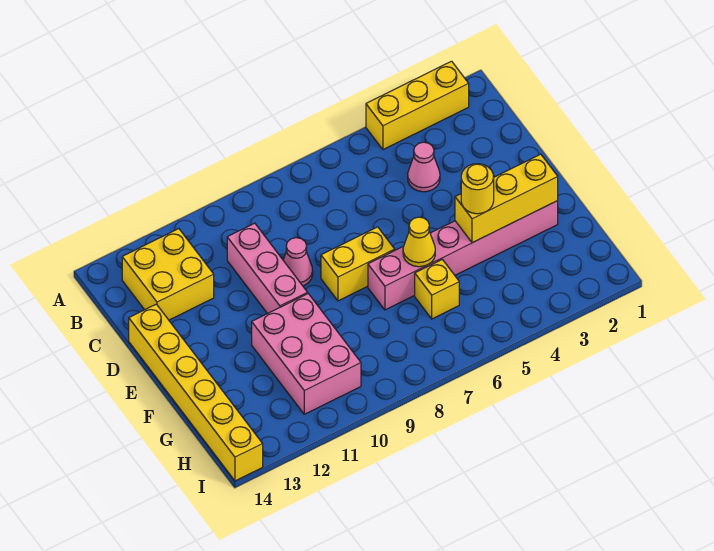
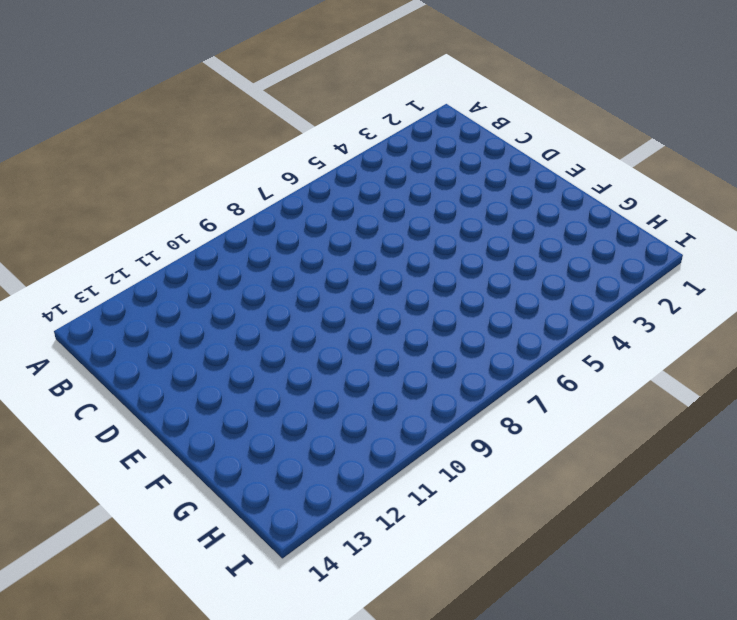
none -> yellow brick A2:A4 level 1
none -> yellow brick B12:C13 level 1
none -> pink cone C4 level 1

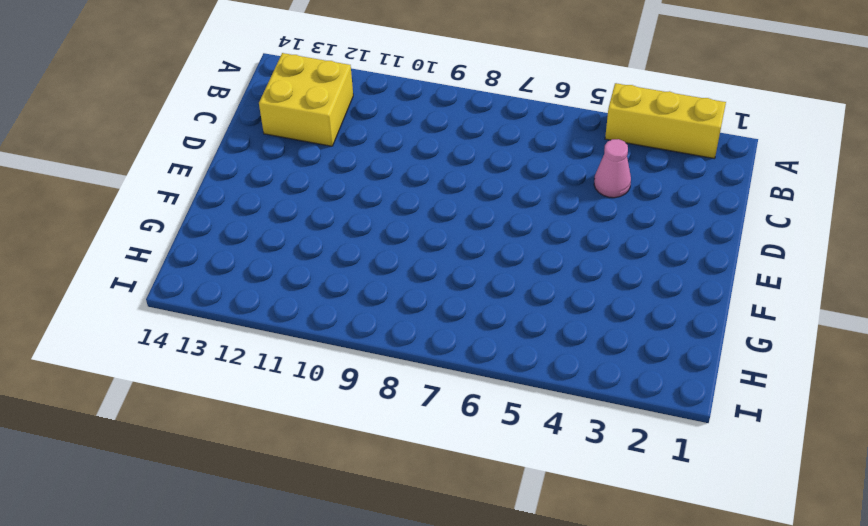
none -> pink brick C10:E10 level 1
none -> pink cone D9 level 1
none -> yellow brick D14:I14 level 1

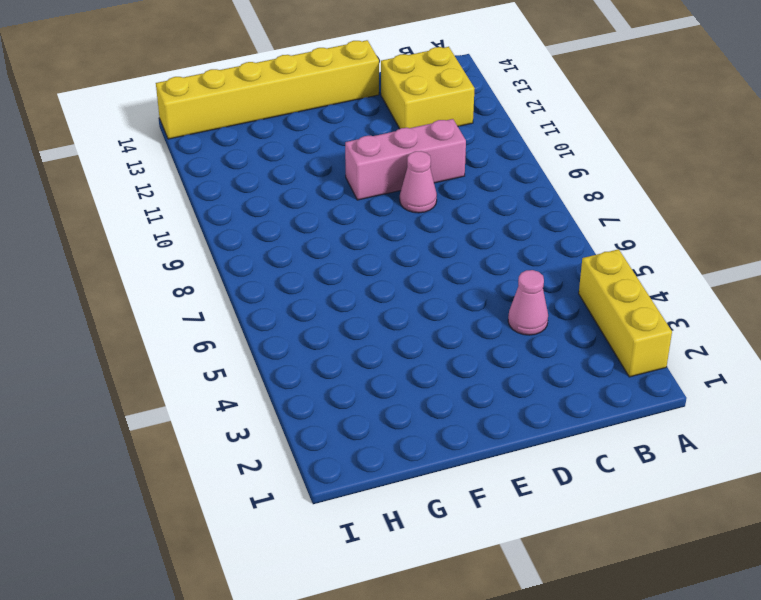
none -> yellow brick E7:E8 level 1
none -> pink brick F2:F7 level 1
none -> pink brick F10:H11 level 1

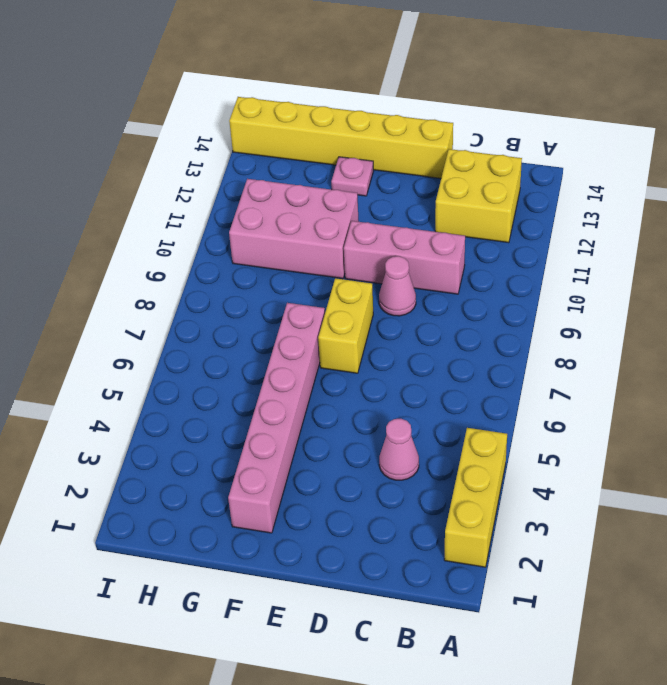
pink plate F13 level 1 -> none
none -> yellow brick G6 level 1
none -> yellow brick F2:F4 level 2
none -> yellow cone F6 level 2

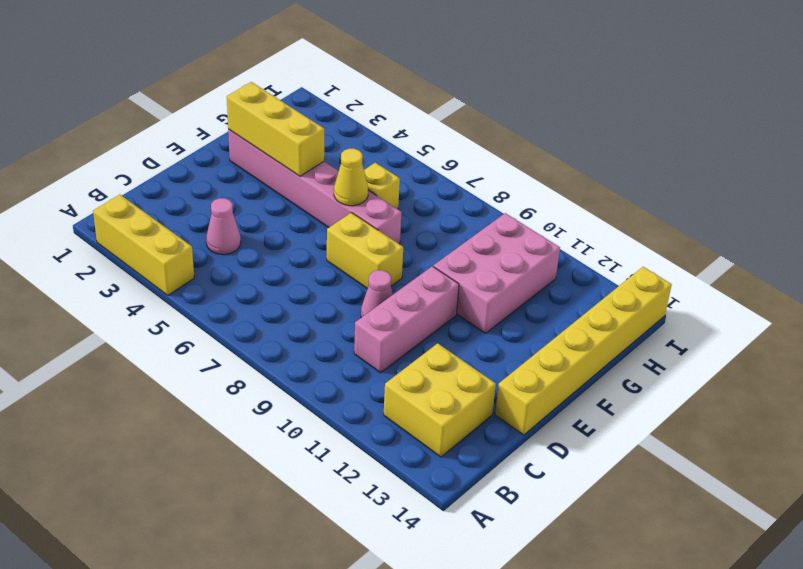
none -> yellow round brick F4 level 3

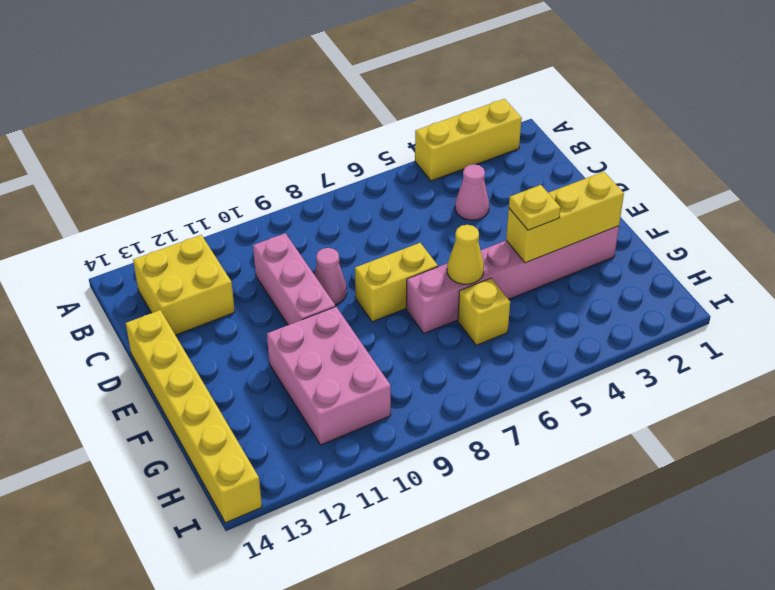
yellow plate F4 level 3 -> yellow round brick F4 level 3

